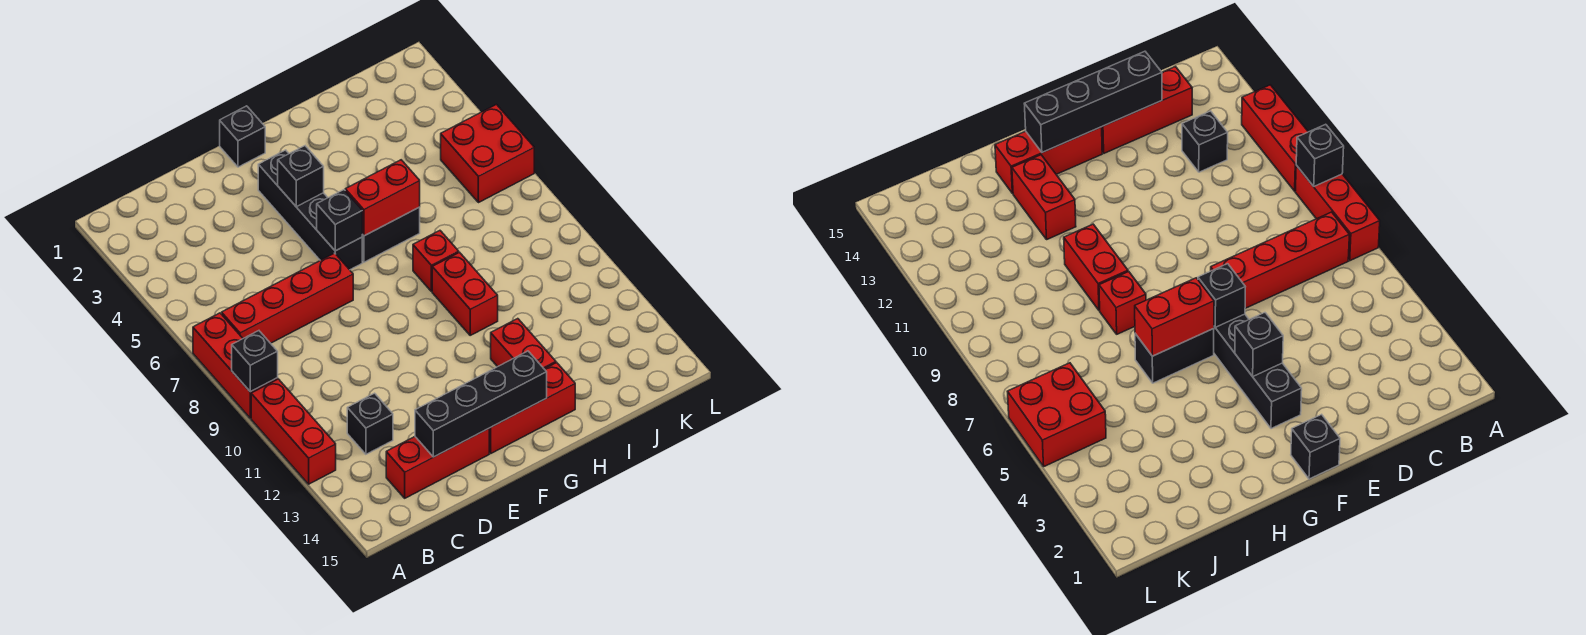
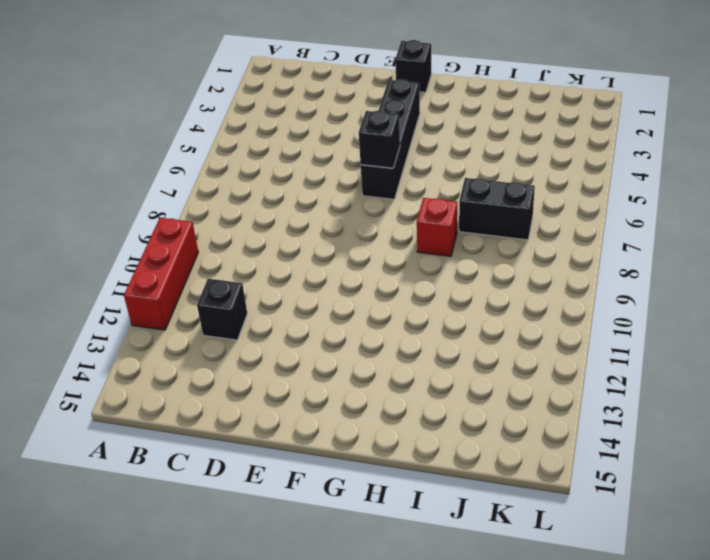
black brick I7:J7 level 1 -> black brick G6:H6 level 1
none -> red brick A7:A9 level 1
none -> red brick B7:E7 level 1
none -> red brick C14:E14 level 1

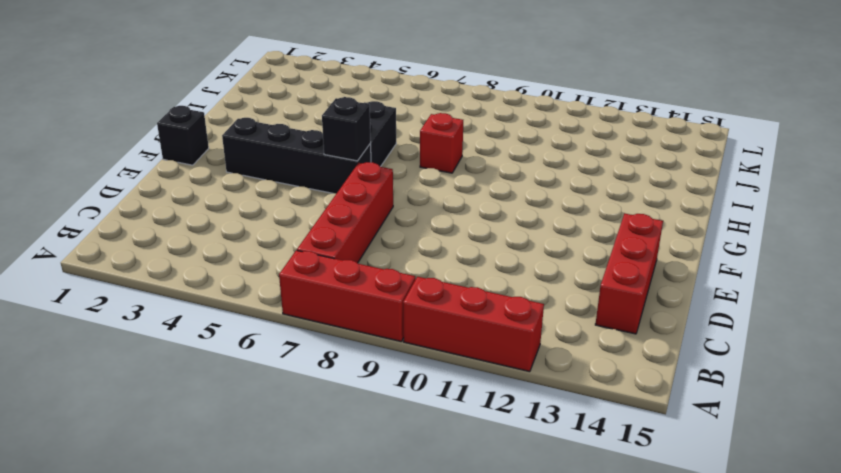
none -> black brick C12 level 1
none -> red brick F14:H14 level 1
none -> red brick H9:H10 level 1

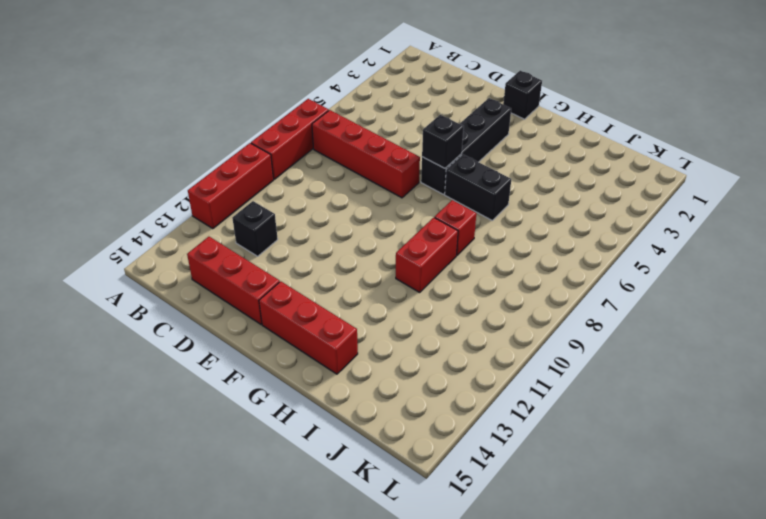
none -> red brick H12:H13 level 1
none -> red brick K5:L6 level 1
none -> black brick A9 level 2

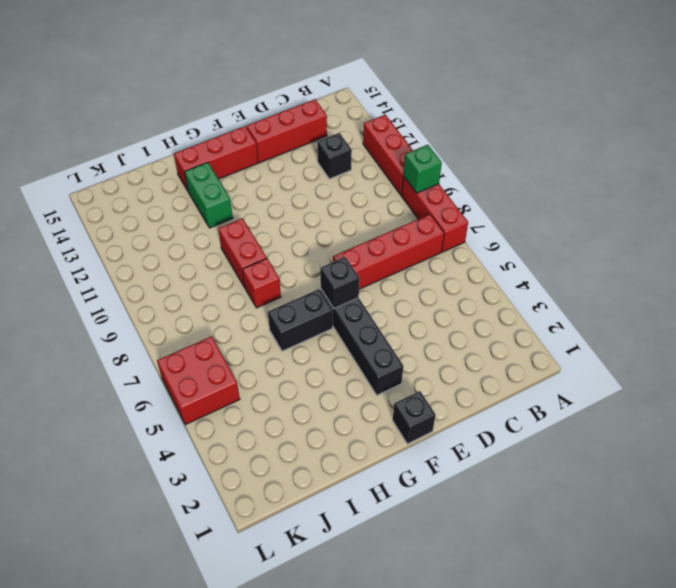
green brick A9 level 2 -> black brick A9 level 2
green brick H12:H13 level 1 -> red brick H12:H13 level 1
none -> black brick D14:G14 level 2
none -> black brick F4 level 2
none -> red brick G6:H6 level 2

